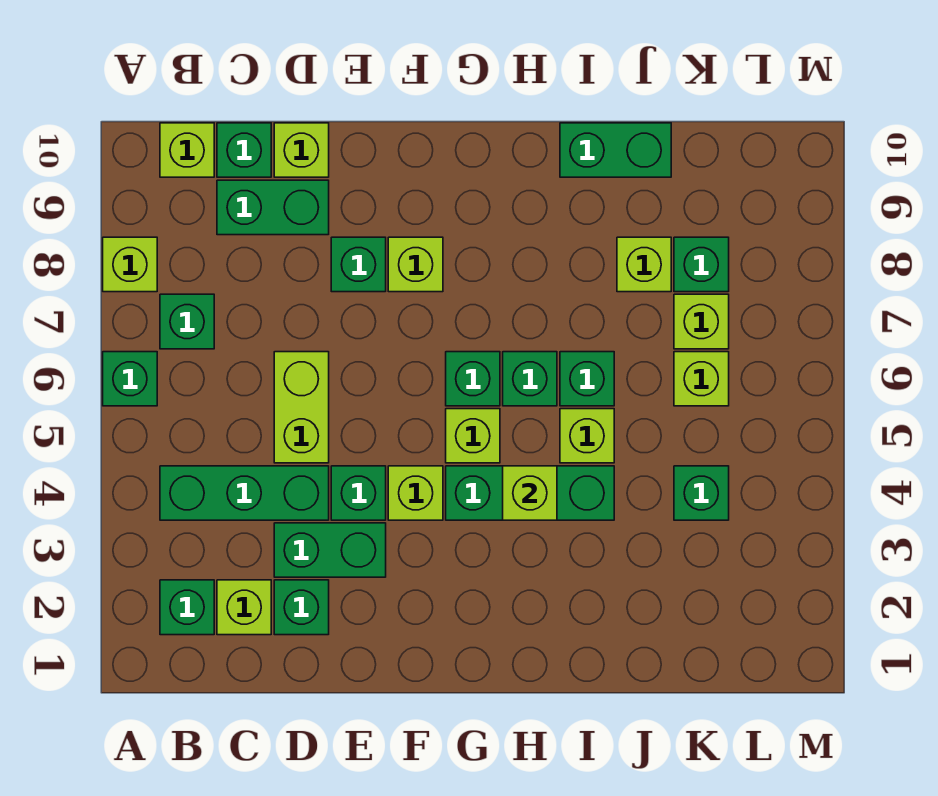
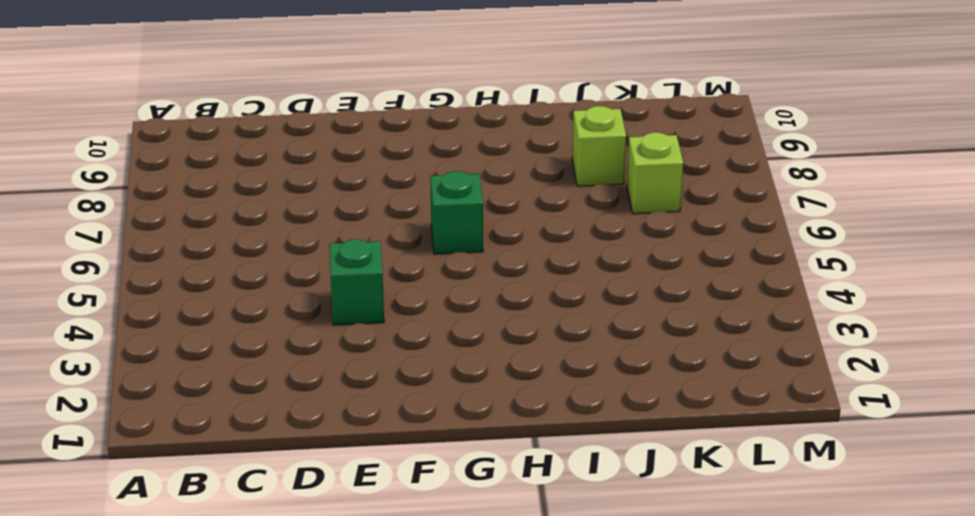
none -> green brick A6 level 1
none -> lime brick A8 level 1
none -> green brick B2 level 1
none -> green brick B4:D4 level 1

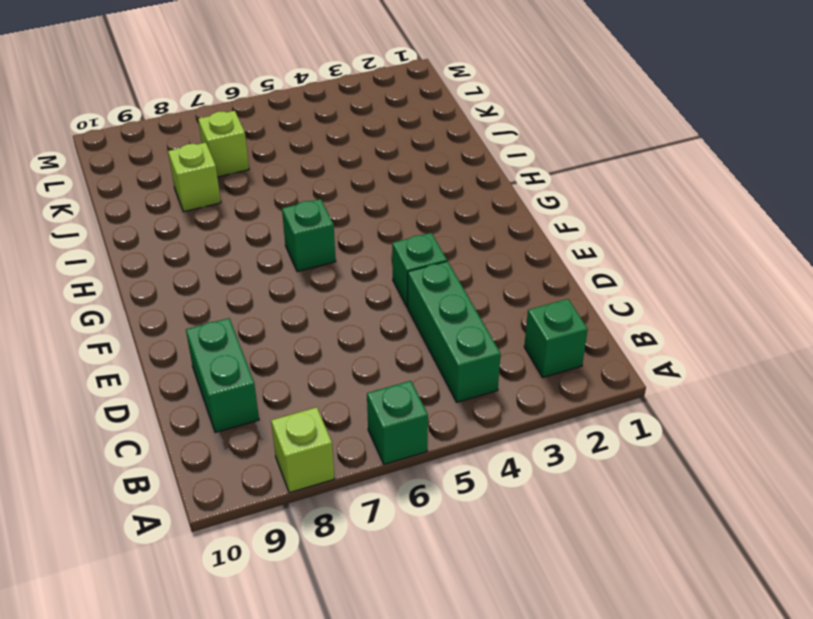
none -> green brick B7 level 1
none -> lime brick B10 level 1
none -> lime brick C2 level 1
none -> green brick C10 level 1

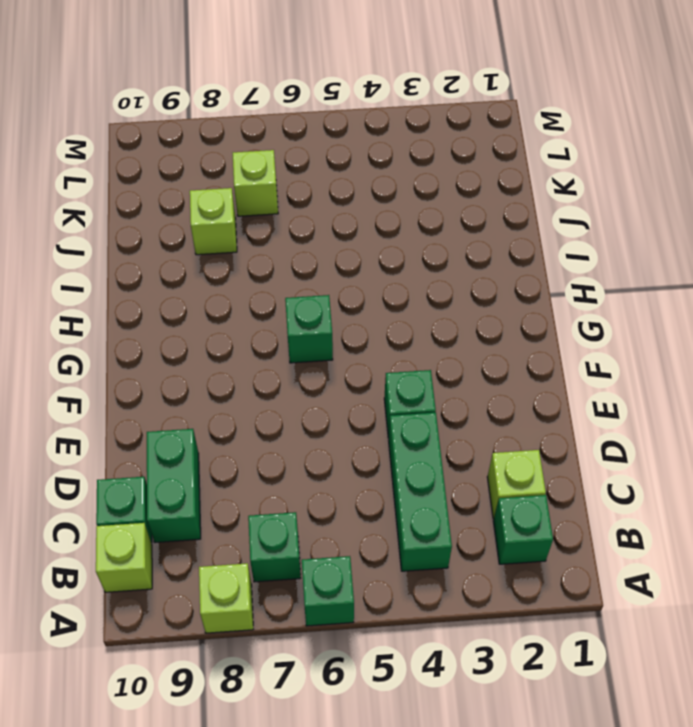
none -> green brick D2 level 1
none -> green brick D3:E3 level 1
none -> lime brick D5:D6 level 1
none -> lime brick D10 level 1

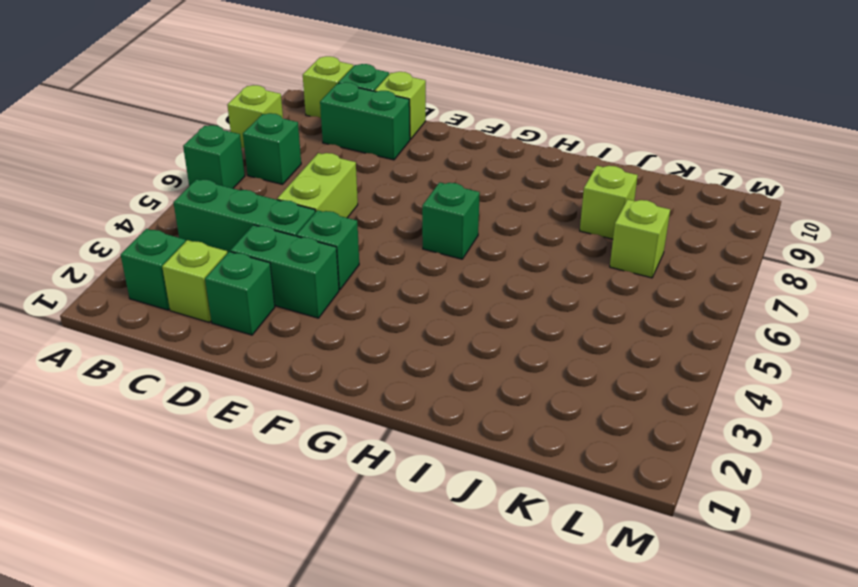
none -> green brick E8 level 1
none -> lime brick F4 level 1
none -> lime brick F8 level 1
none -> green brick G4:I4 level 1

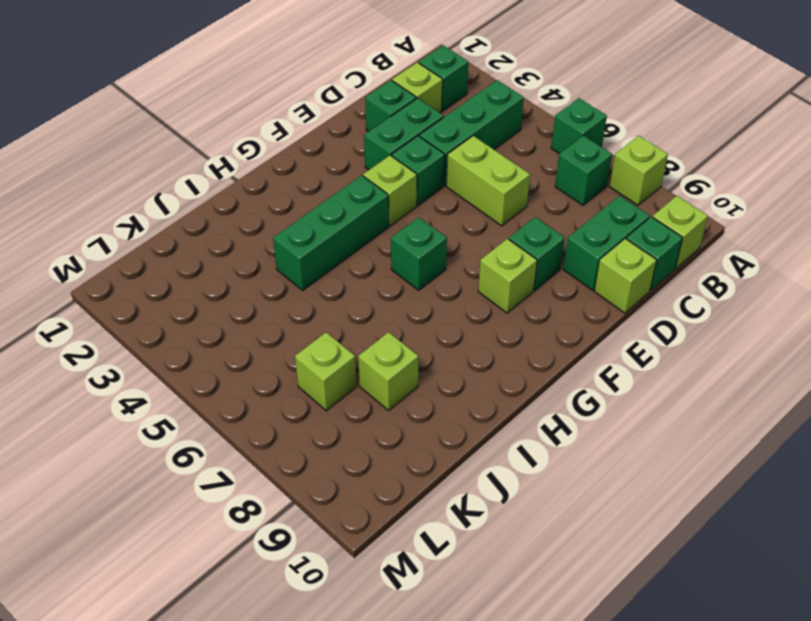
none -> lime brick G5 level 1
none -> green brick H6 level 1
none -> lime brick I5 level 1
none -> green brick I6 level 1

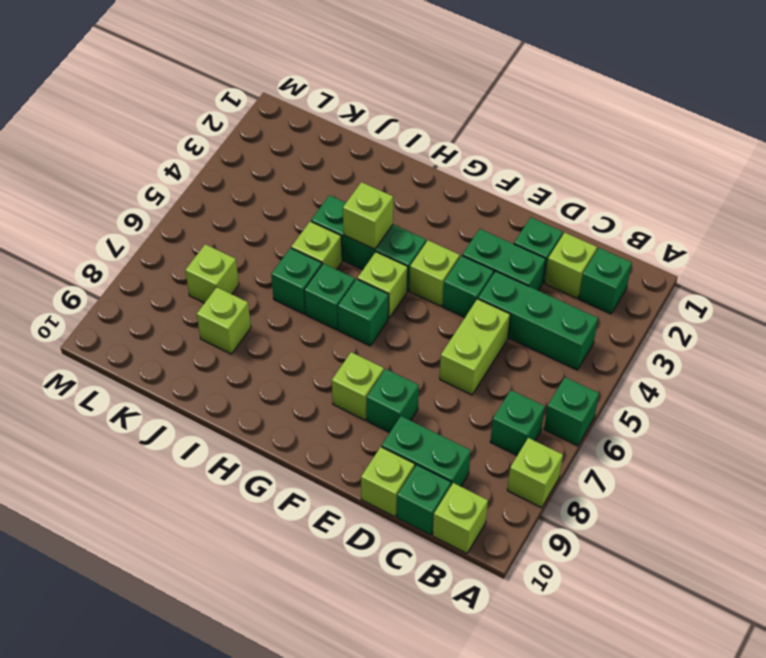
none -> green brick I10:J10 level 1
none -> green brick K4 level 1
none -> lime brick K6 level 1
none -> green brick K8 level 1

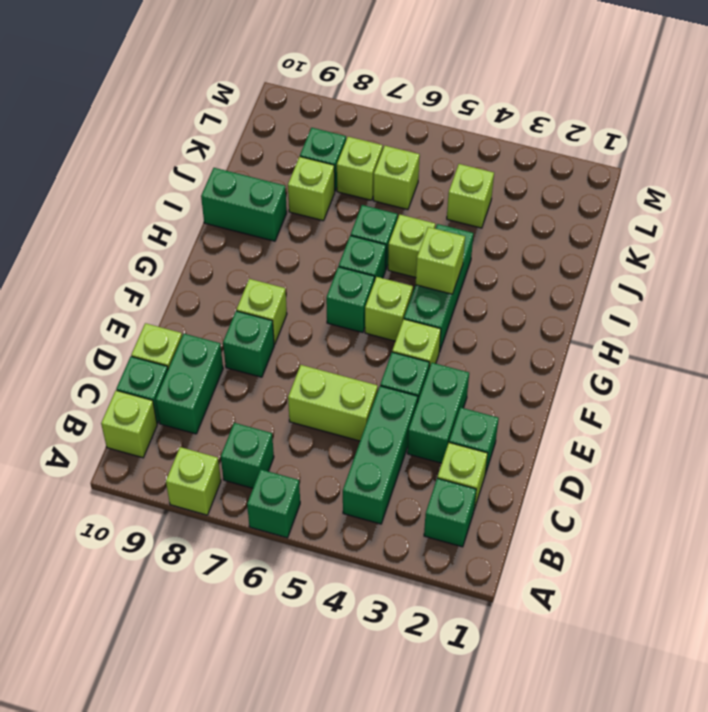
green brick I9:I10 level 1 -> green brick I10:J10 level 1
lime brick K4 level 1 -> green brick K4 level 1

